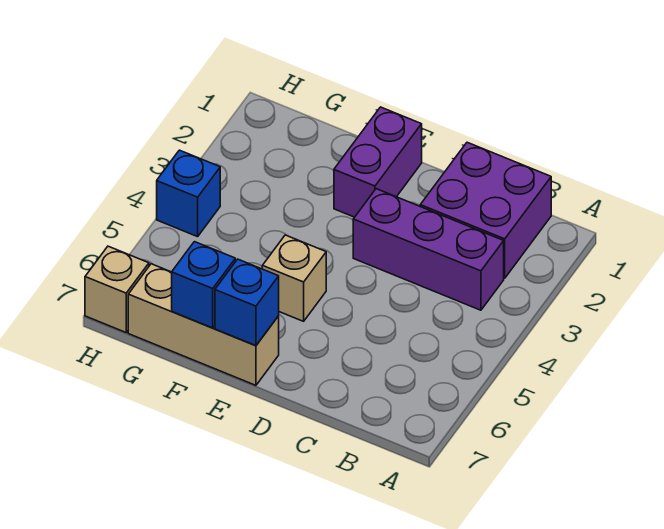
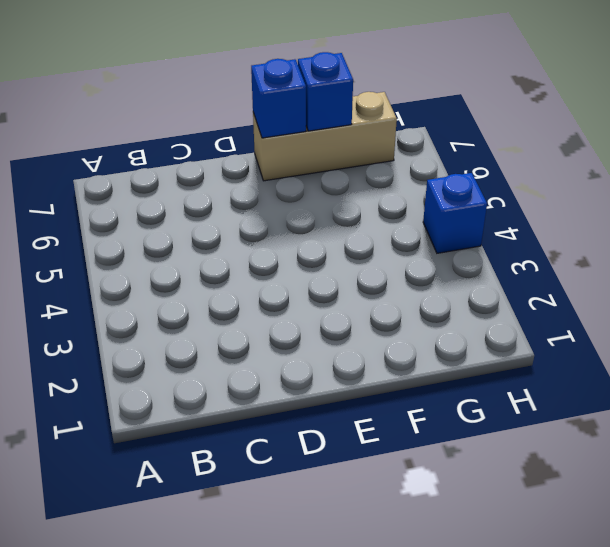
none -> purple brick B1:C2 level 1
none -> purple brick B3:D3 level 1

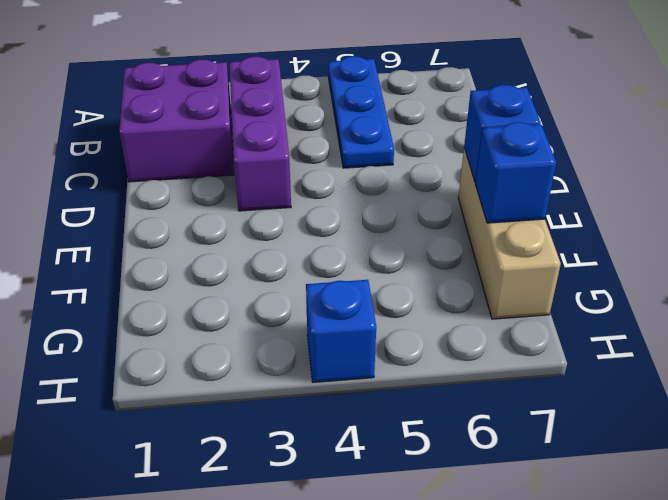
blue plate A5:C5 level 1 -> none
none -> purple brick E1:E2 level 1
none -> tan brick E5 level 1

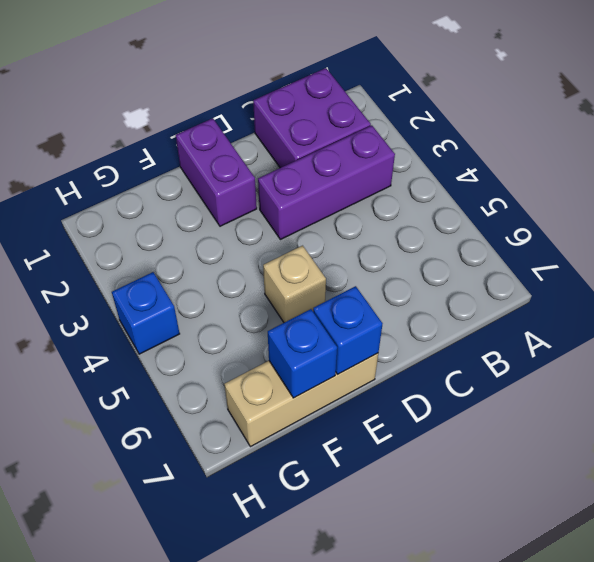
none -> tan brick H7 level 1

